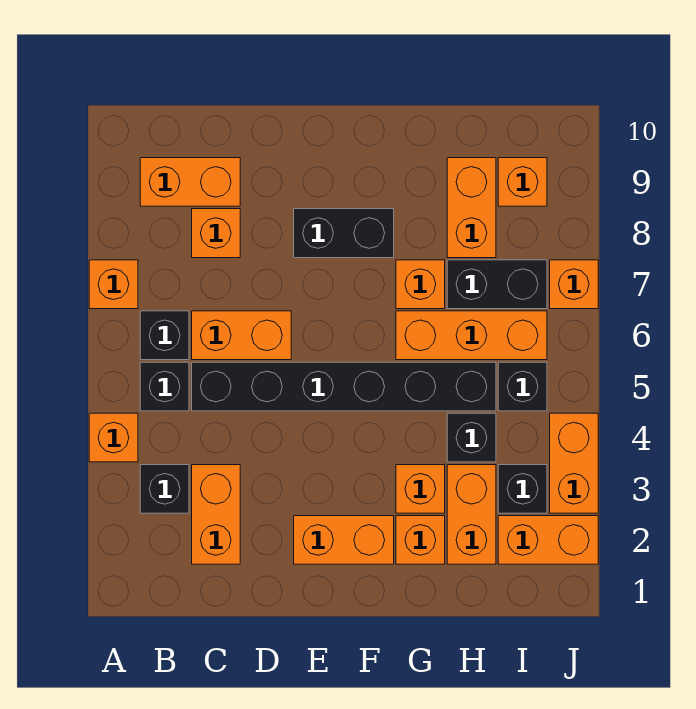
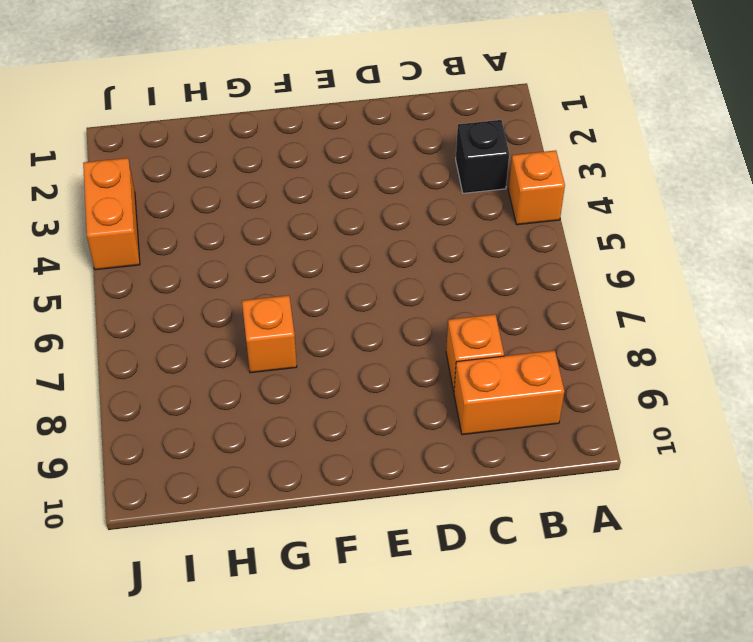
none -> orange brick A7 level 1
none -> black brick B5 level 1
none -> black brick B6 level 1

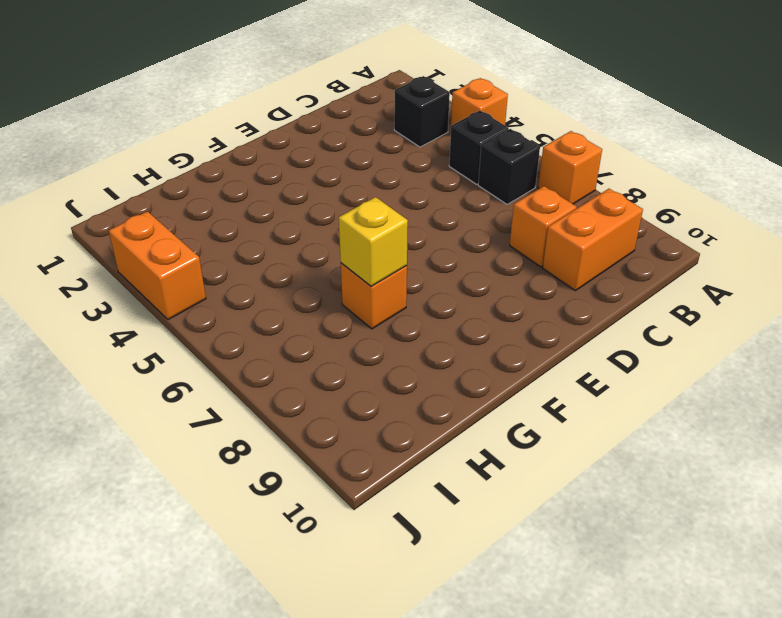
yellow brick G7 level 2 -> none
none -> orange brick C2:C3 level 1
none -> black brick C5:H5 level 1
none -> orange brick C6:D6 level 1

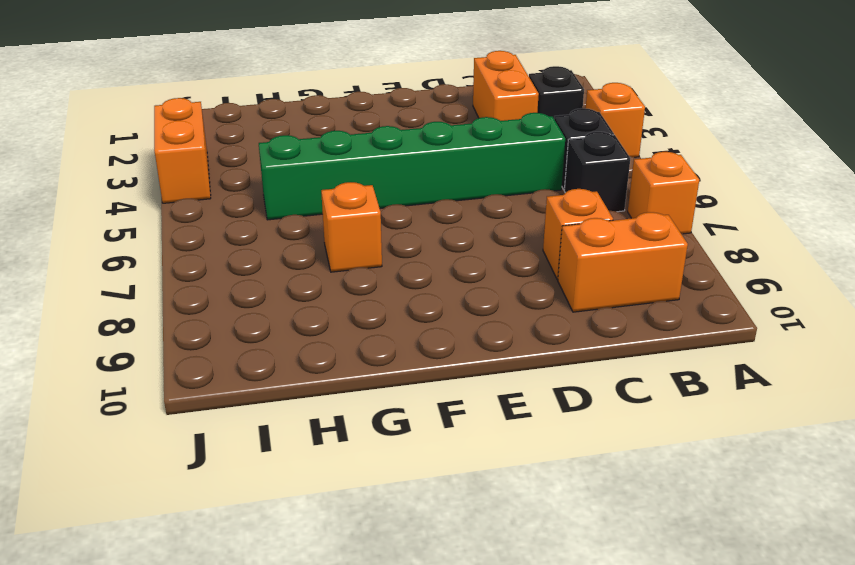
green brick C5:H5 level 1 -> black brick C5:H5 level 1
none -> orange brick C6:D6 level 1
none -> orange brick E2:F2 level 1
none -> black brick E8:F8 level 1

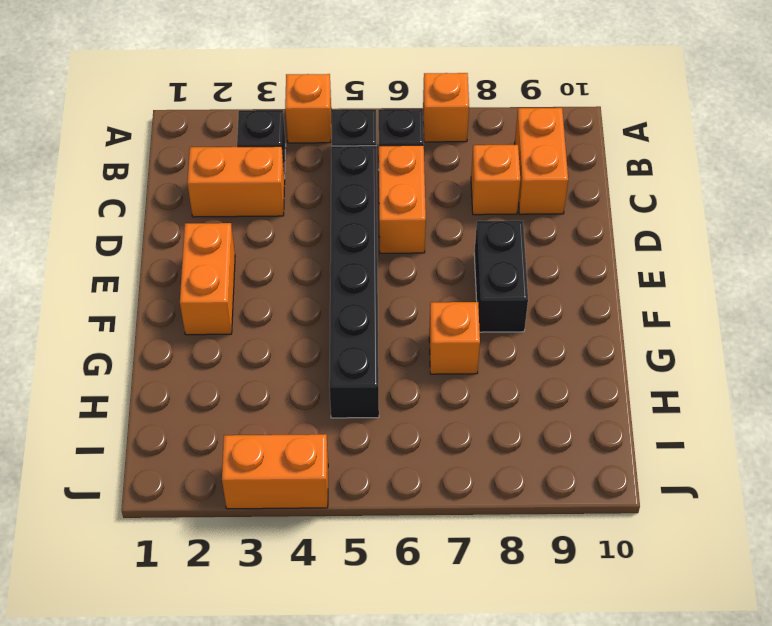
none -> orange brick G2 level 1
none -> orange brick G3 level 1
none -> orange brick G6:I6 level 1

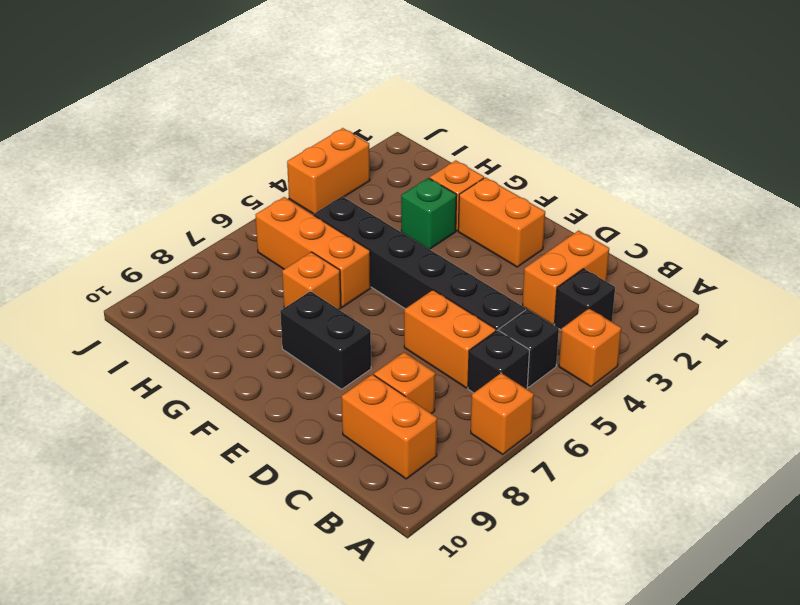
green brick G3 level 1 -> orange brick G3 level 1
none -> orange brick H2:H3 level 1
none -> black brick H4 level 1
none -> black brick H7:I7 level 1

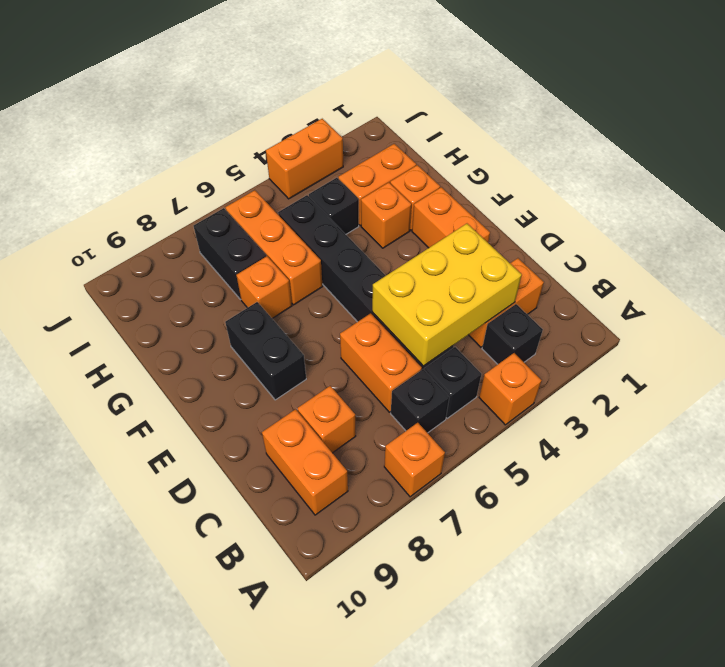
yellow brick C3:D5 level 2 -> none
none -> orange brick H8:H9 level 1
none -> orange brick I2:J2 level 1
none -> black brick I3 level 1

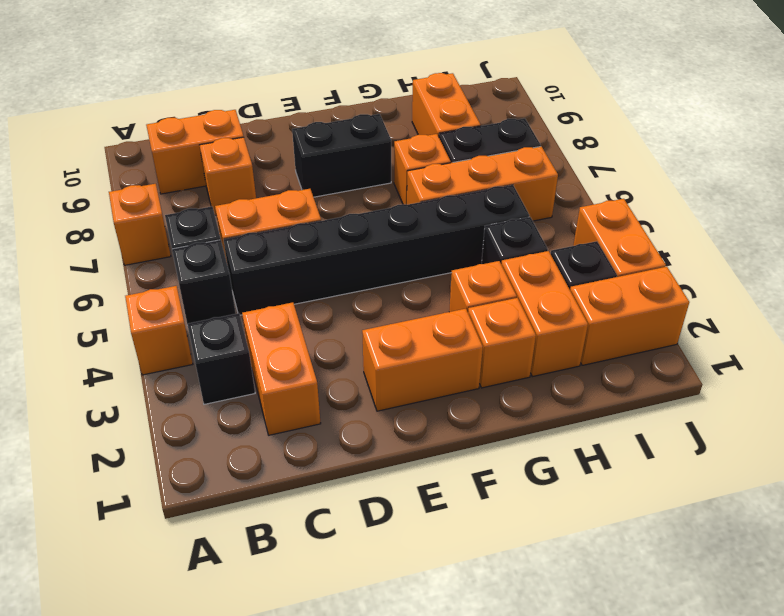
none -> black brick I5 level 1
none -> orange brick I9 level 1
none -> orange brick J7 level 1

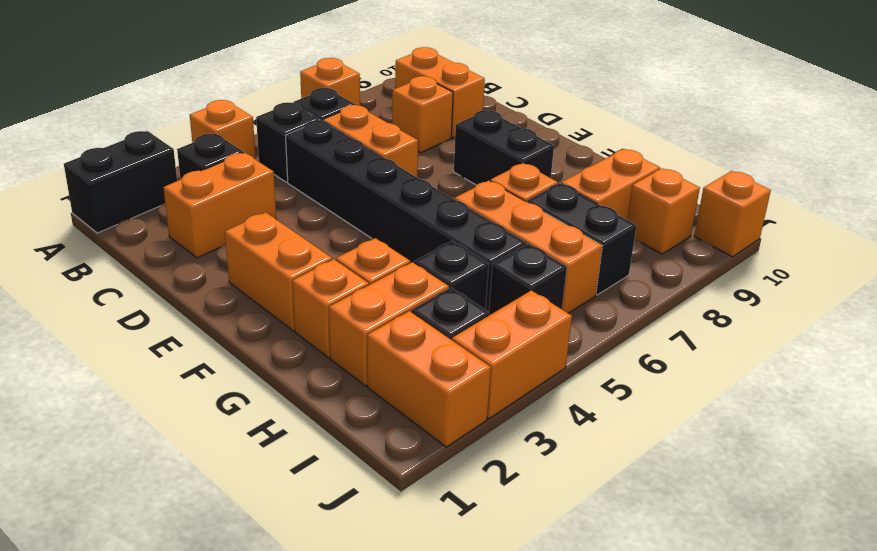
black brick A1:A2 level 1 -> none
orange brick J10 level 1 -> orange brick J7 level 1

